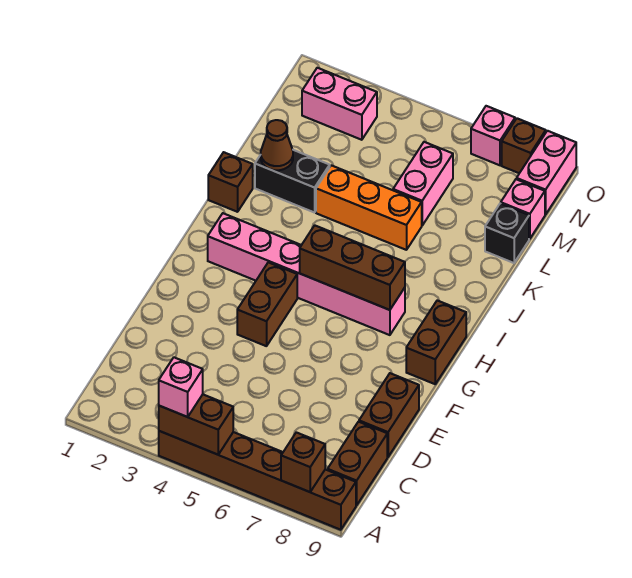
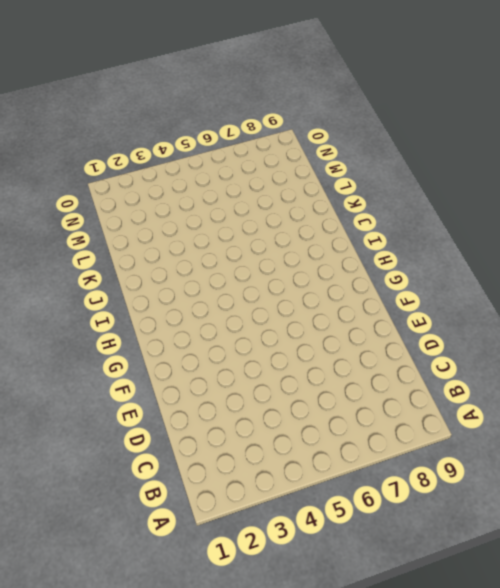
none -> brown brick A4:A9 level 1
none -> brown brick B9:C9 level 1
none -> brown brick D9:E9 level 1

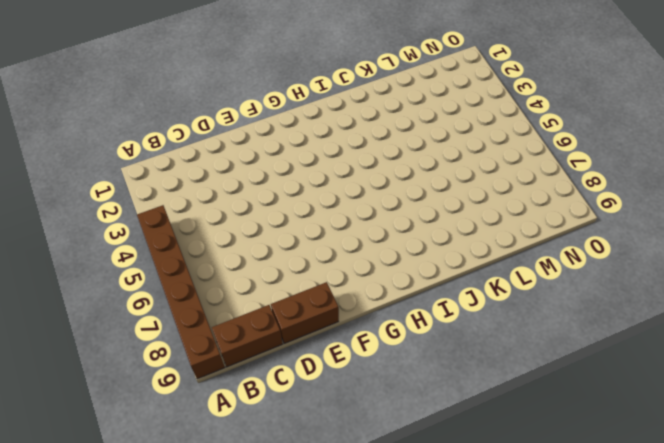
none -> brown brick F4:G4 level 1
none -> brown brick G9:H9 level 1
none -> pink brick H2:H7 level 1

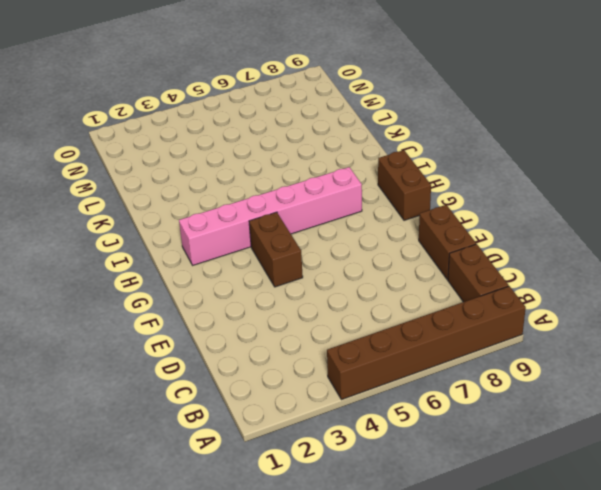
none -> brown brick J1 level 1
none -> black brick K2:K3 level 1
none -> orange brick K4:K6 level 1

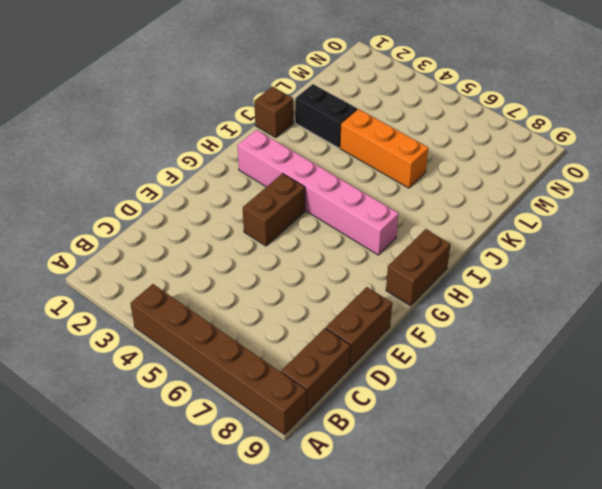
none -> pink brick L6:M6 level 1
none -> black brick L9 level 1
none -> pink brick M9 level 1

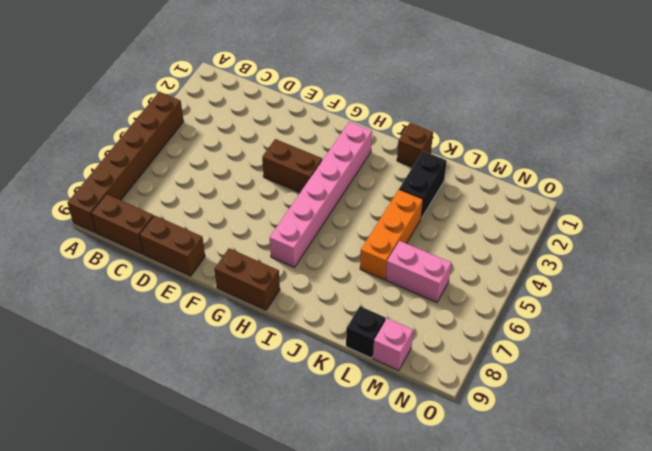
none -> pink brick N2:N3 level 1
none -> pink brick N9:O9 level 1
none -> pink brick O7 level 1

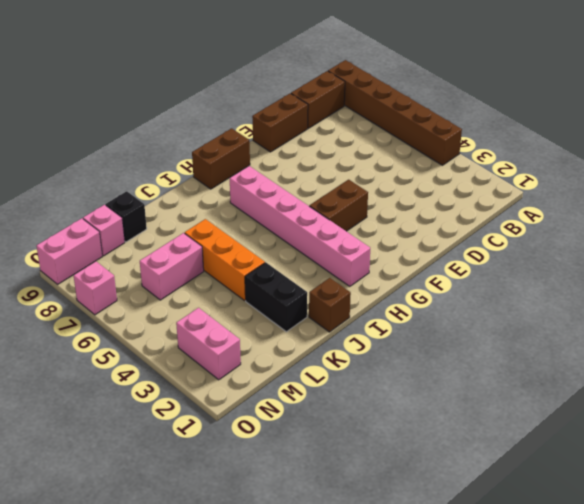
none -> brown brick O8 level 1
none -> brown brick A4:A5 level 2
none -> brown brick A8 level 2

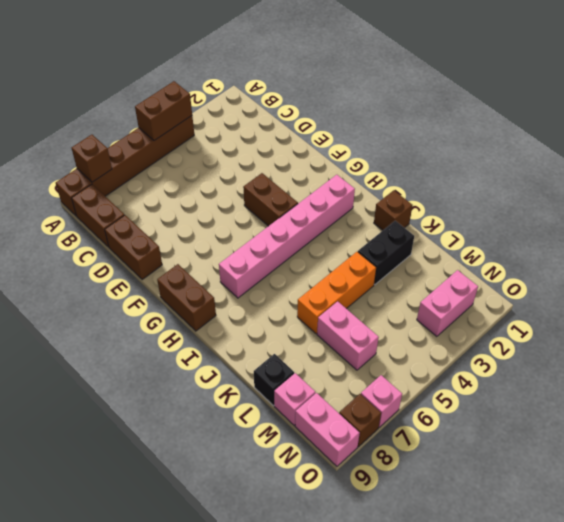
none -> brown brick H5:H7 level 2
none -> brown cone K2 level 2
none -> pink brick A4 level 3

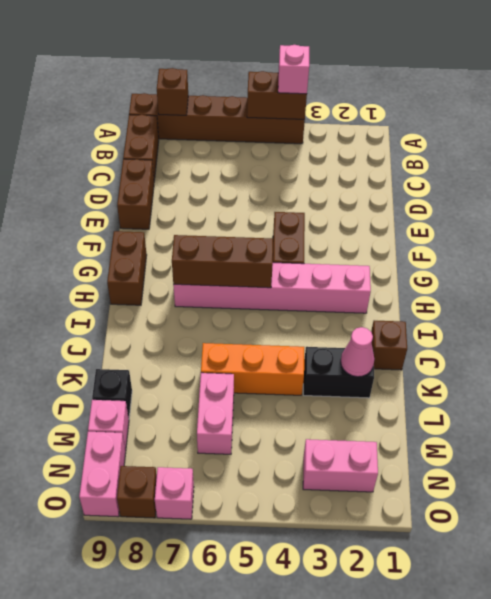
pink cone K2 level 2 -> brown cone K2 level 2

